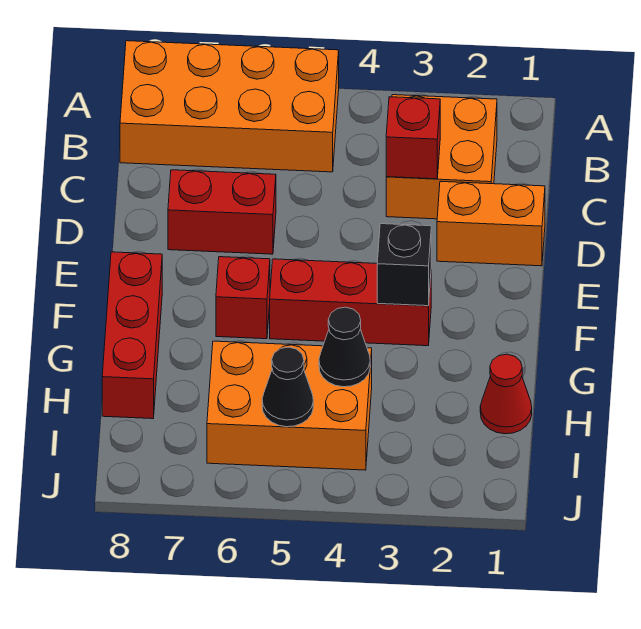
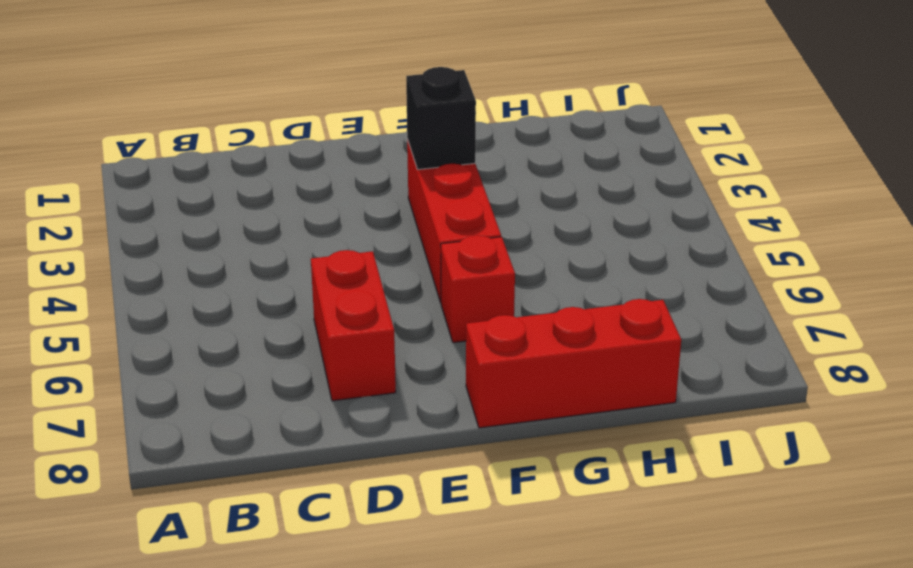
none -> orange brick A5:B8 level 1
none -> orange brick B2:C3 level 1
none -> orange brick D1:D2 level 1

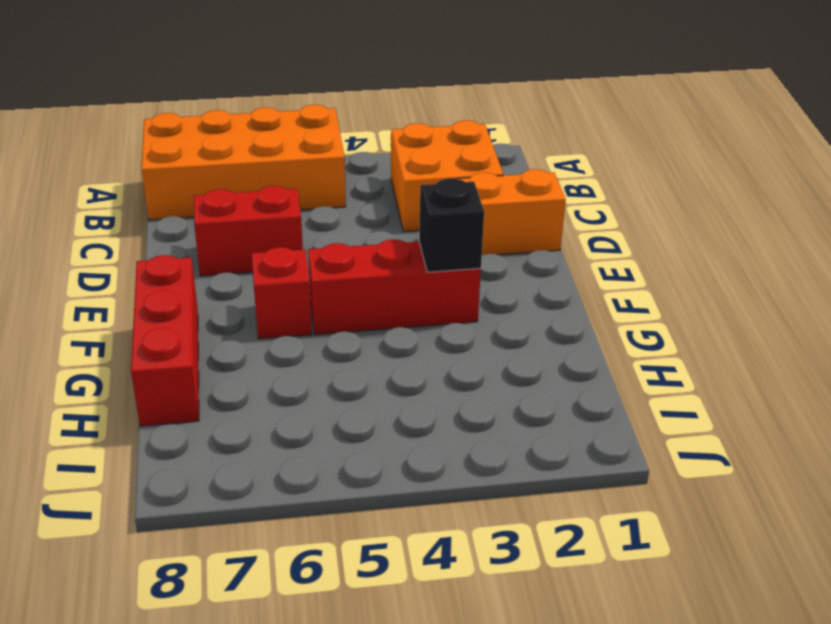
none -> red cone H1 level 1
none -> orange brick H4:I6 level 1
none -> red brick C3 level 2

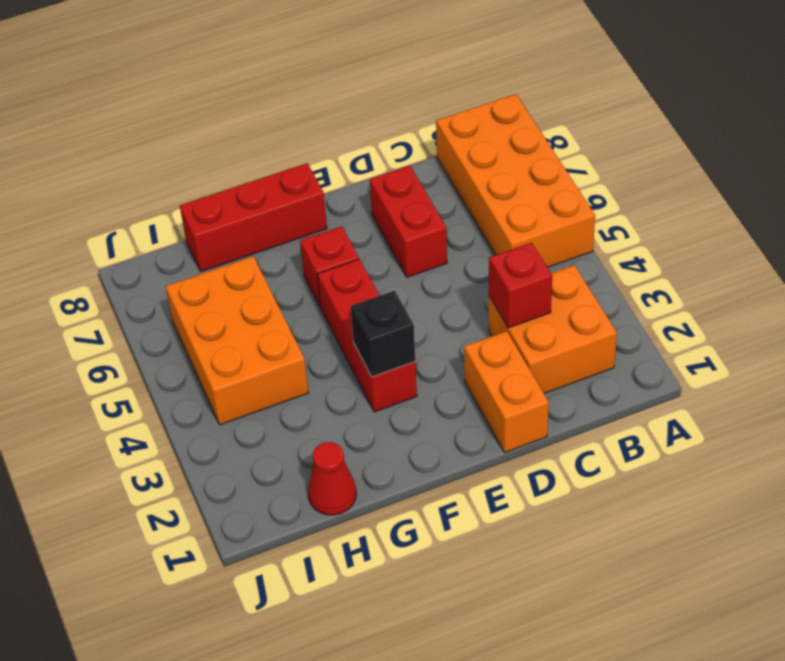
none -> black cone H4 level 2
none -> black cone I5 level 2

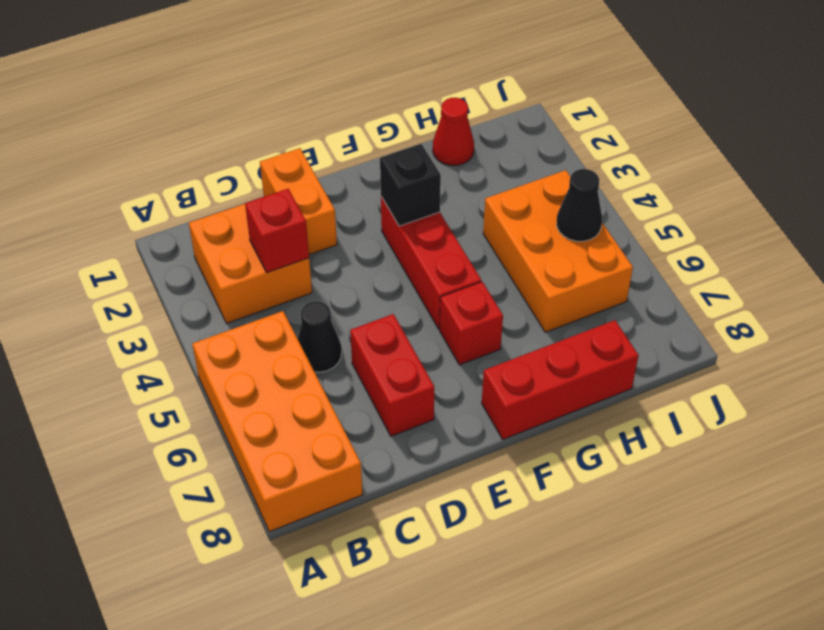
black cone C5 level 1 -> black cone H4 level 2

